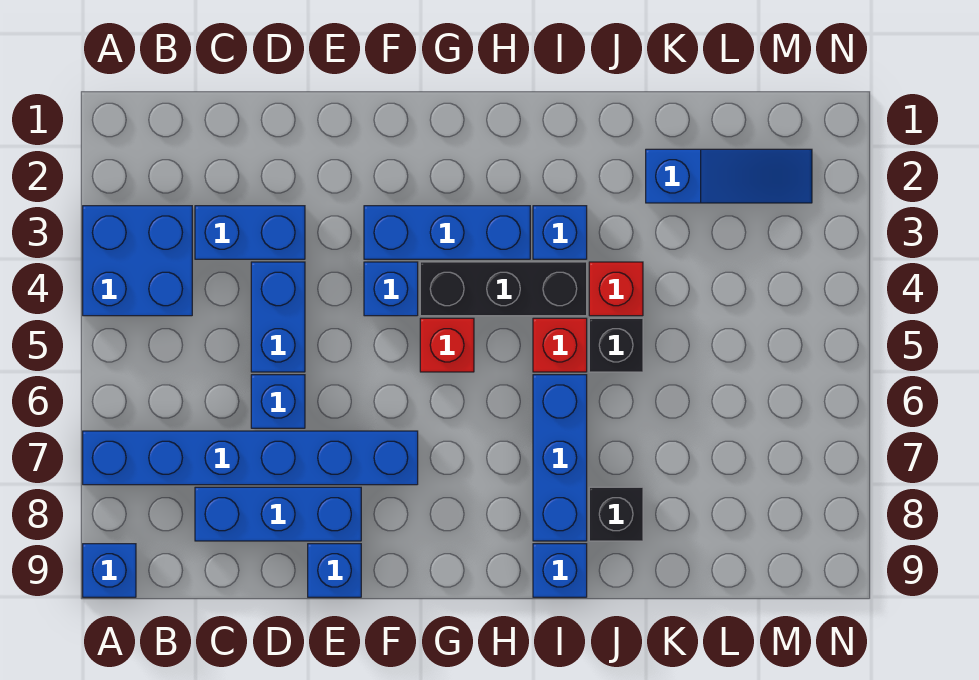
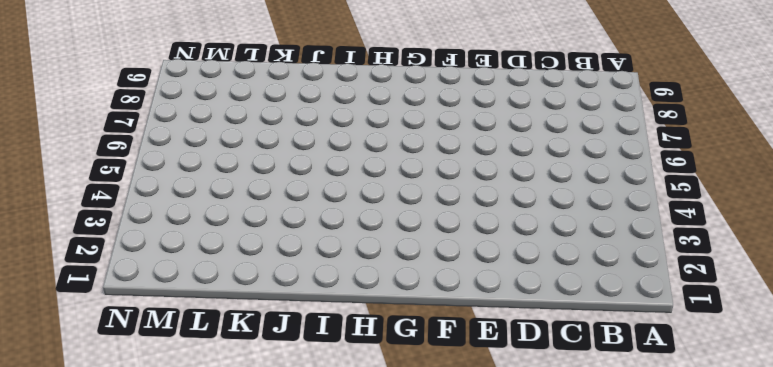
none -> blue brick A3:B4 level 1
none -> blue brick A7:F7 level 1
none -> blue brick A9 level 1

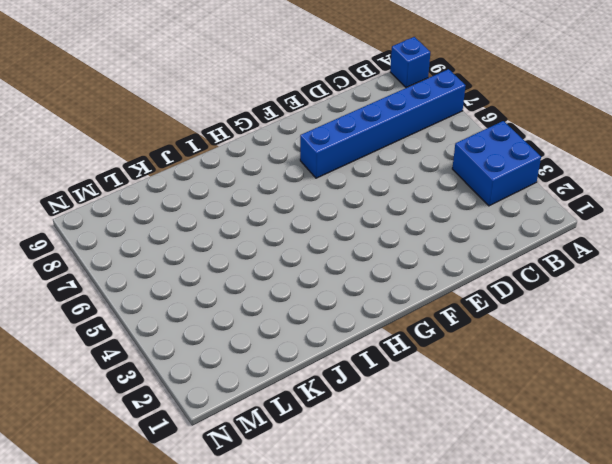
none -> blue brick C3:D3 level 1
none -> blue brick C8:E8 level 1
none -> blue brick D4:D5 level 1

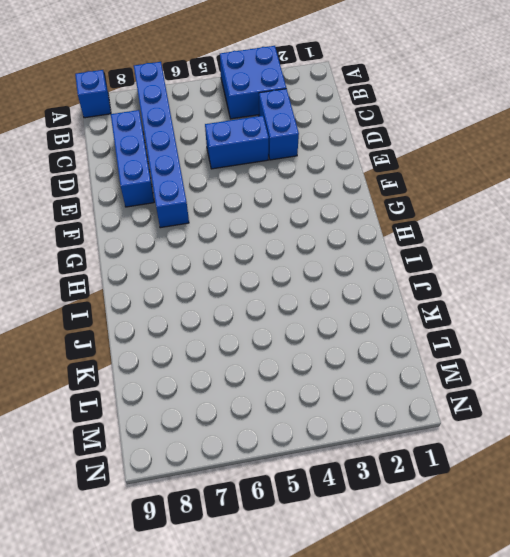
none -> blue brick D6 level 1
none -> blue brick E9 level 1
none -> blue brick F3:H3 level 1

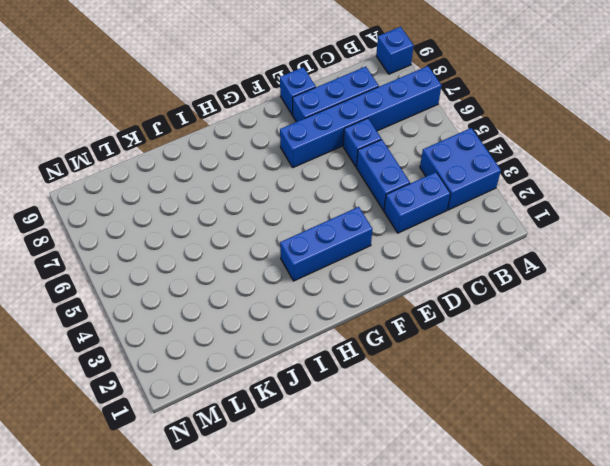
none -> blue brick F4 level 1
none -> black brick G4:I4 level 1
none -> red brick G5 level 1

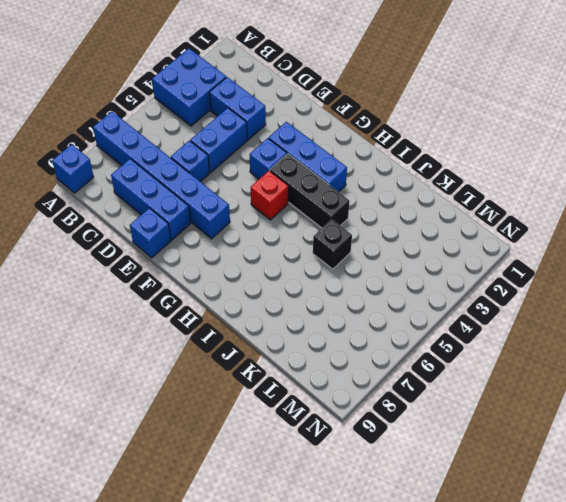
none -> blue brick I3 level 1
none -> red brick I5 level 1
none -> blue brick I6:I8 level 1

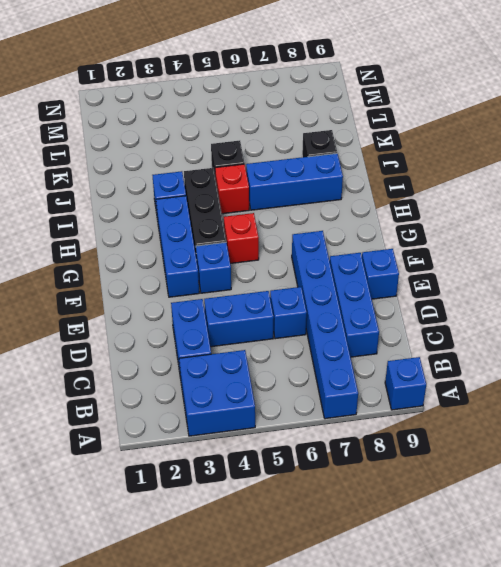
none -> blue brick I9 level 1
none -> red brick J4 level 1
none -> blue slope K2:M2 level 1 top K

